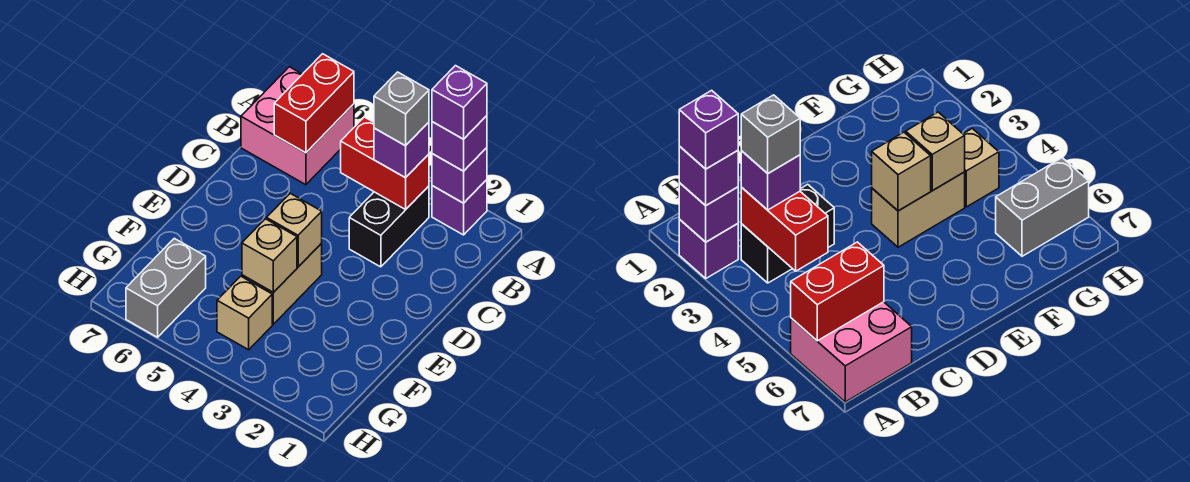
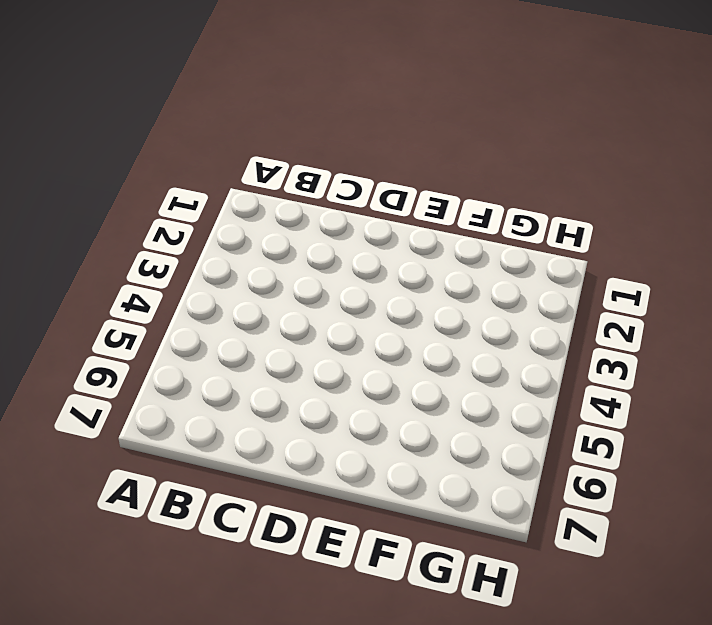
none -> purple brick A2 level 1
none -> pink brick A6:B7 level 1
none -> black brick B3:C3 level 1

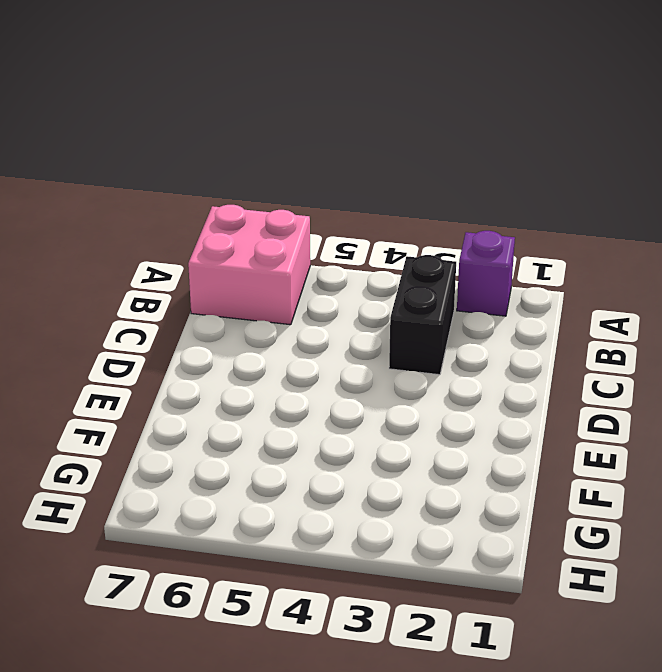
none -> tan brick E4:F4 level 1
none -> tan brick G4 level 1
none -> grey brick G6:H6 level 1

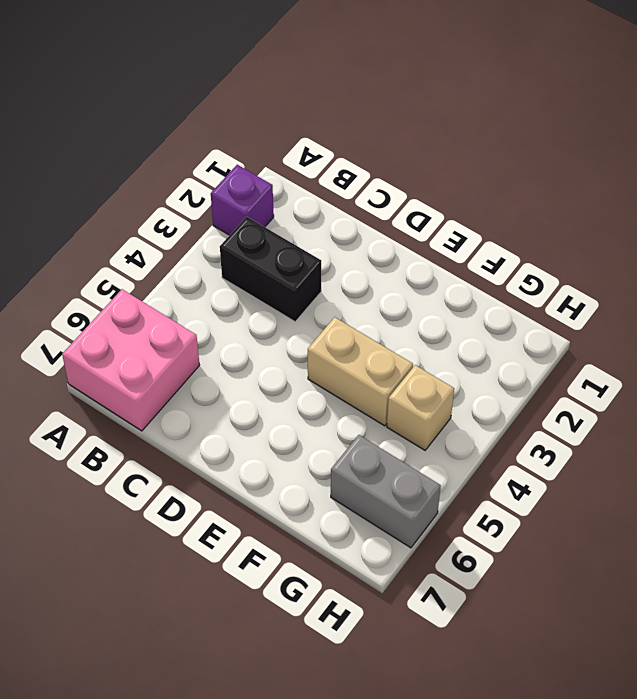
none -> purple brick A2 level 2
none -> red brick A6:B6 level 2
none -> red brick B3:B4 level 2

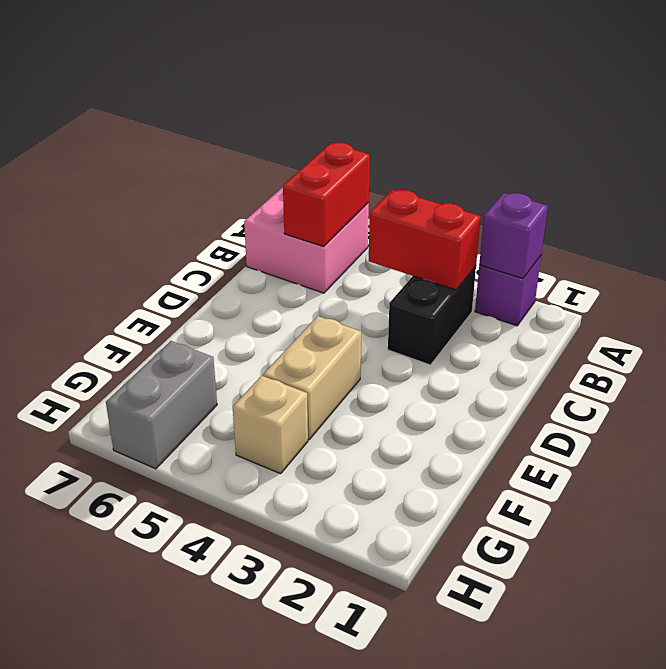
none -> tan brick E4 level 2
none -> tan brick F4 level 2
none -> purple brick A2 level 3

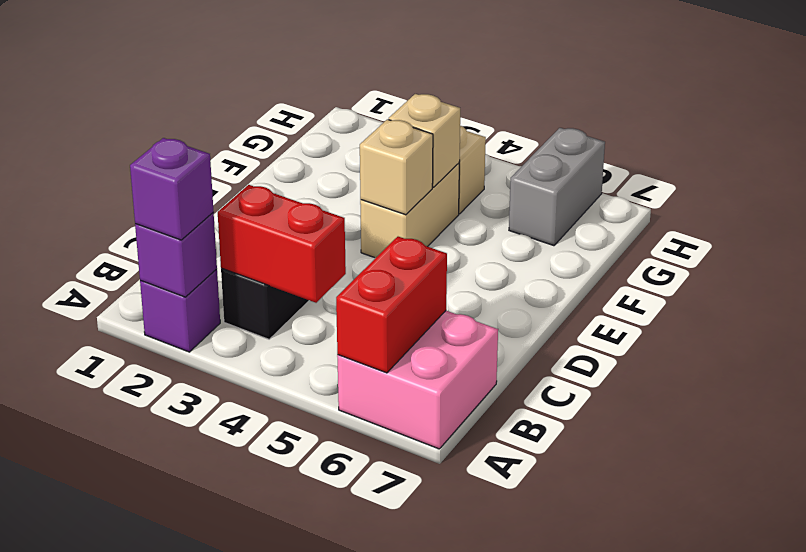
none -> purple brick B3 level 3
none -> purple brick A2 level 4
none -> grey brick B3 level 4

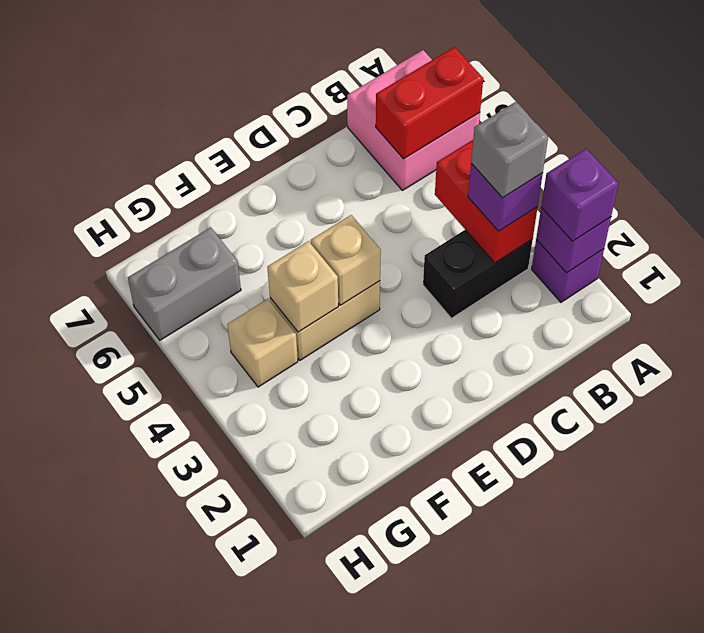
none -> purple brick A2 level 4

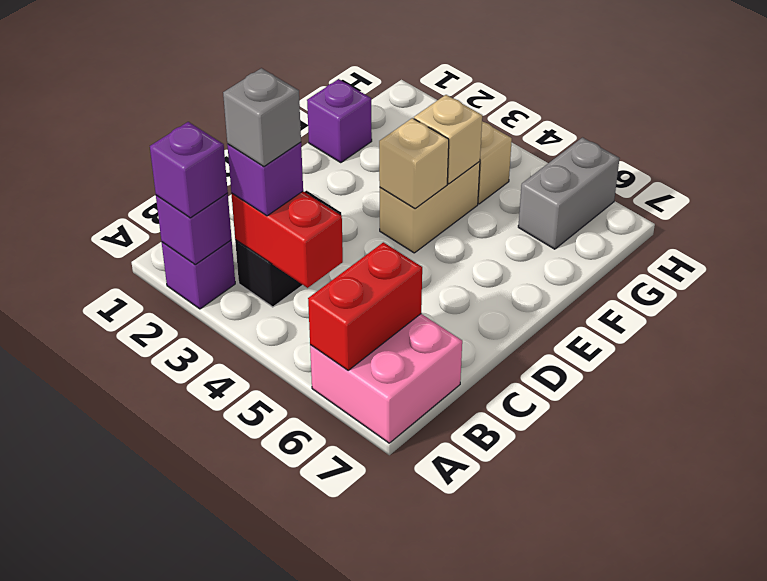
purple brick F1 level 1 -> purple brick A2 level 4

